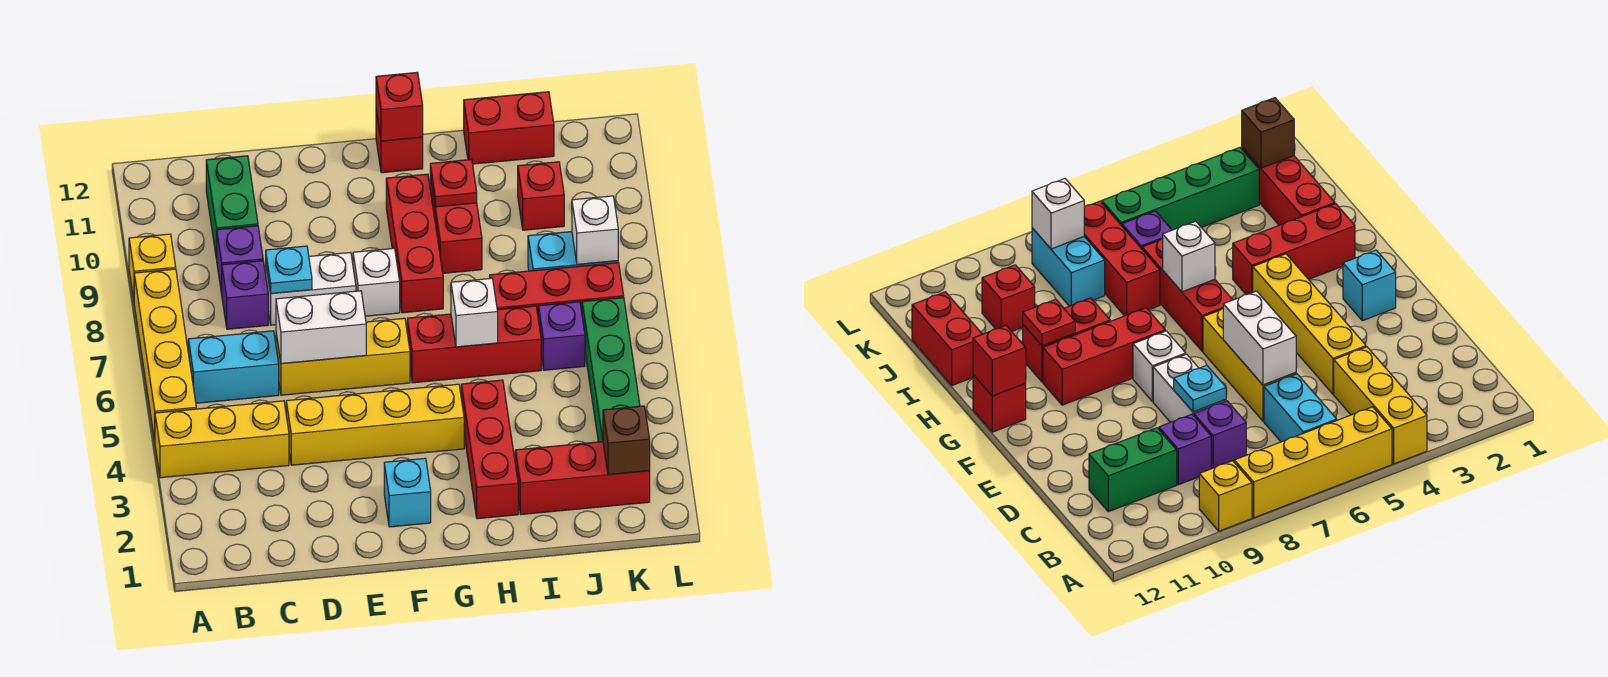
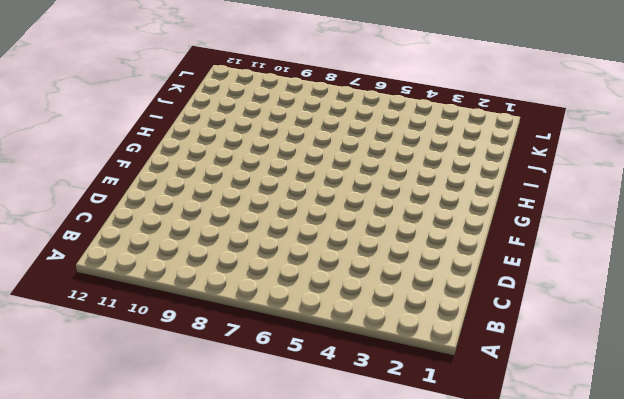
none -> yellow brick A4:C4 level 1
none -> yellow brick A5:A8 level 1
none -> yellow brick A9 level 1
none -> cyan brick B6:C6 level 1

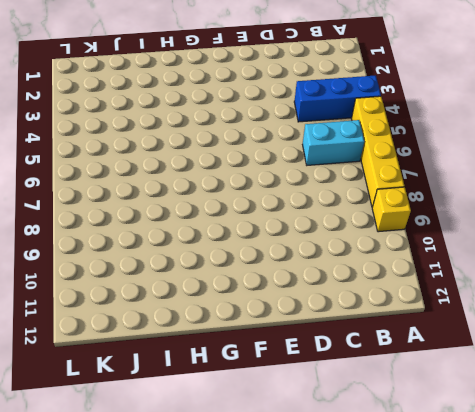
blue brick A4:C4 level 1 -> yellow brick A4:C4 level 1
none -> purple brick C8 level 1
none -> purple brick C9 level 1
none -> green brick C10:C11 level 1
none -> yellow brick D4:G4 level 1

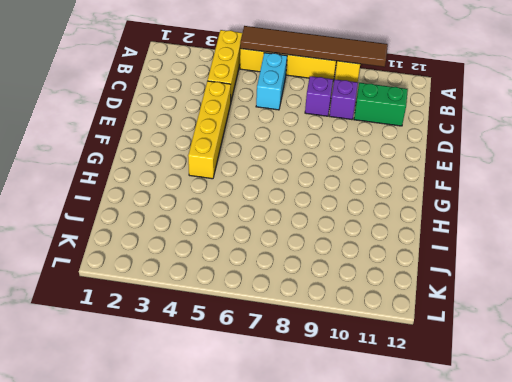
brown tile A5:A10 level 2 -> none
none -> yellow brick D6:F6 level 1
none -> white brick D8:E8 level 1
none -> cyan brick F2 level 1
none -> white brick F8 level 1

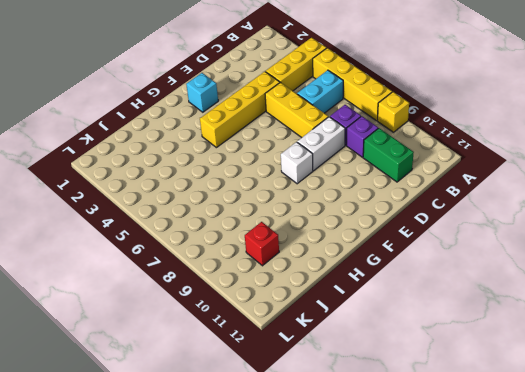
yellow brick D5:D7 level 1 -> yellow brick D6:F6 level 1
none -> red brick G6:I6 level 1
none -> red brick G8:G10 level 1
none -> red brick G12 level 1
none -> red brick H2:H4 level 1

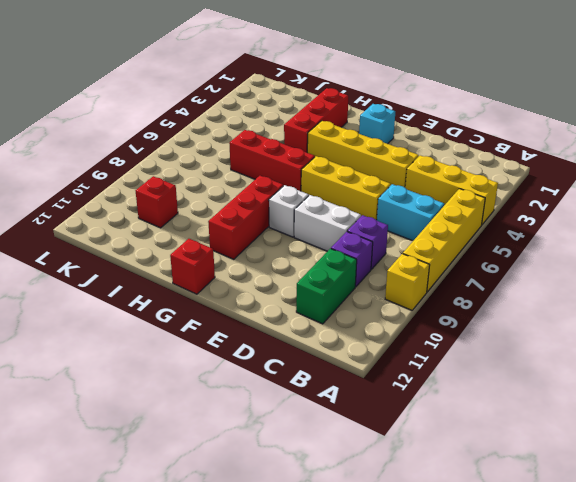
none -> red brick H9:H10 level 1
none -> red brick I2:K2 level 1
none -> red brick I7:K7 level 1
none -> red brick I12:J12 level 1

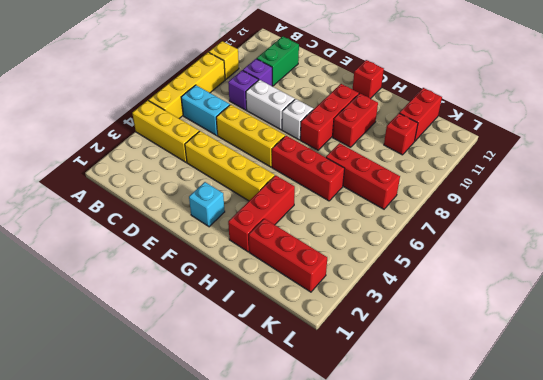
red brick J11:J12 level 1 -> red brick I12:J12 level 1
none -> purple brick J6 level 1
none -> cyan brick J8:K8 level 1
none -> green brick K3:K6 level 1
none -> white brick D6:E6 level 2

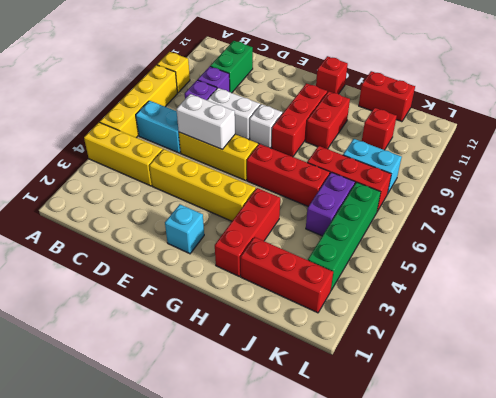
purple brick J5:J6 level 1 -> purple brick J6 level 1
none -> cyan plate D8 level 2
none -> red brick G12 level 2
none -> white brick H6 level 2
none -> red plate H10 level 2

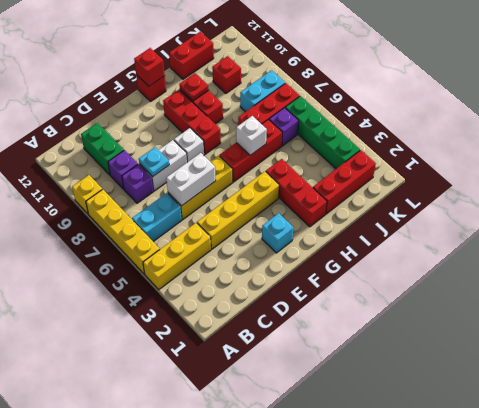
none -> brown brick K2 level 2
none -> white brick K8 level 2

